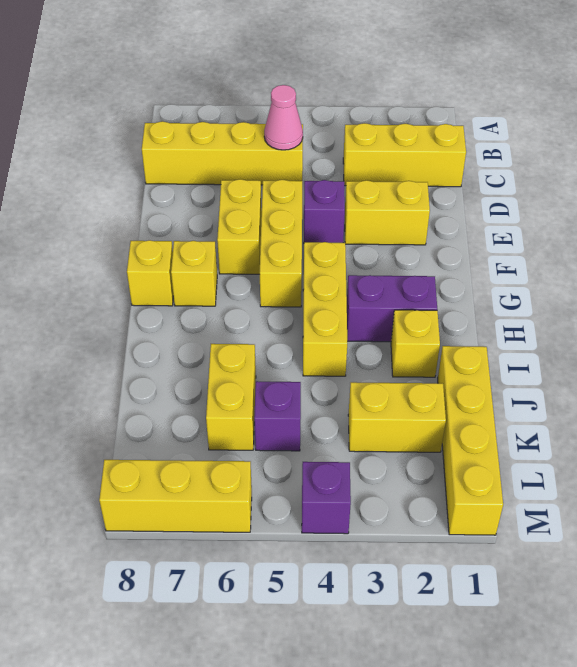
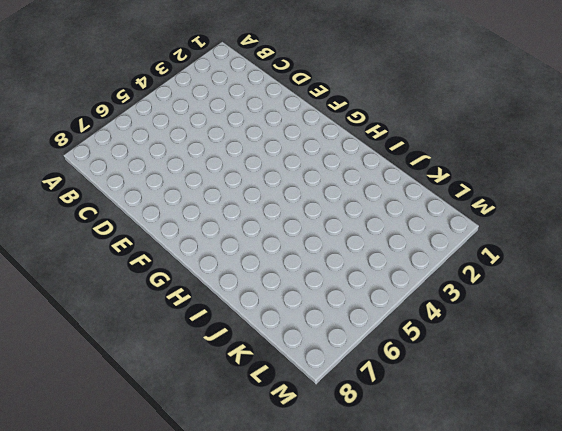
none -> yellow brick C1:C3 level 1
none -> yellow brick C5:C8 level 1
none -> yellow brick E2:E3 level 1

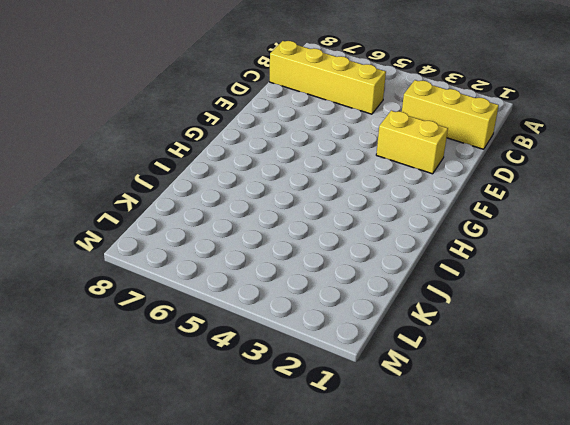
none -> purple brick E4 level 1
none -> yellow brick E5:G5 level 1
none -> yellow brick E6:F6 level 1

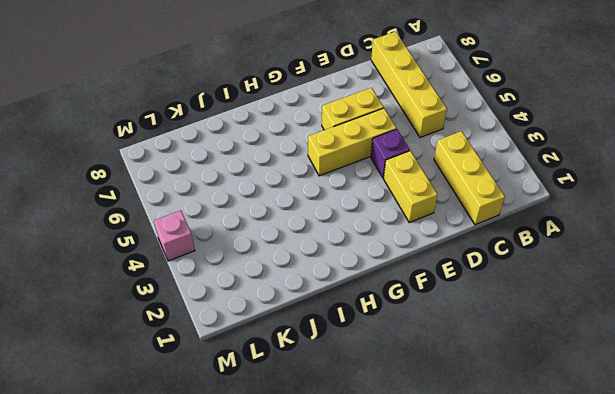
pink brick M4 level 1 -> purple brick M4 level 1
none -> yellow brick G4:I4 level 1
none -> yellow brick G7 level 1
none -> yellow brick G8 level 1

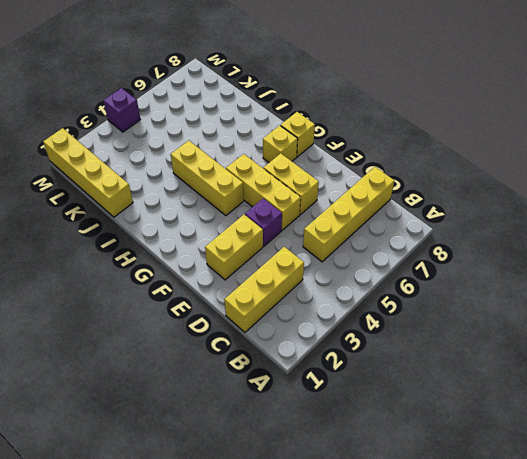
none -> purple brick H2:H3 level 1
none -> yellow brick I2 level 1
none -> yellow brick J6:K6 level 1

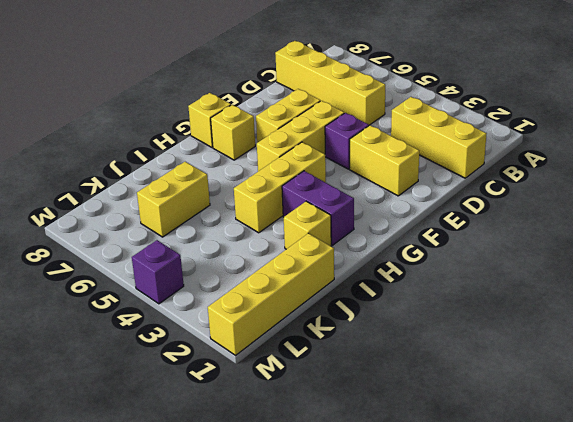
none -> yellow brick K2:K3 level 1
none -> purple brick K5 level 1
none -> yellow brick M6:M8 level 1

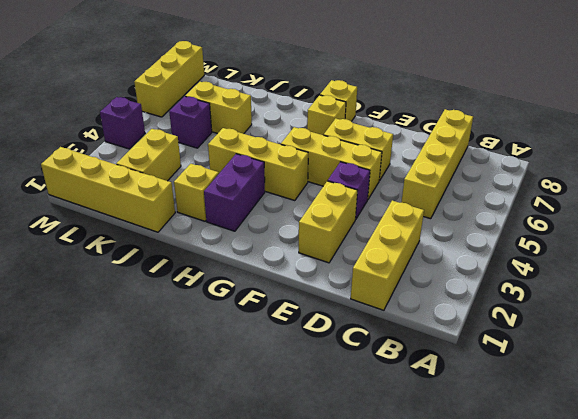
none -> pink cone C5 level 2

